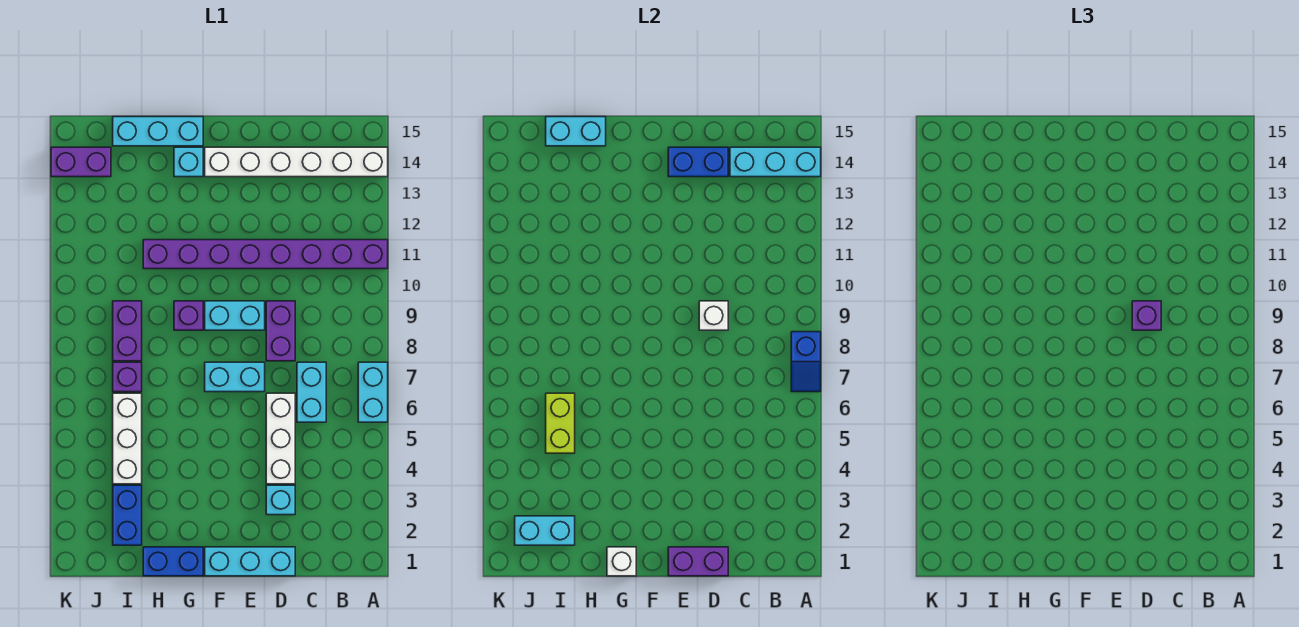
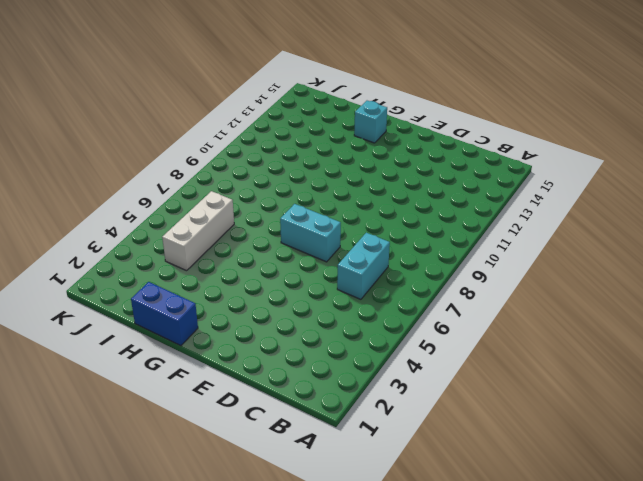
none -> cyan brick A6:A7 level 1
none -> purple brick A11:H11 level 1
none -> white brick A14:F14 level 1

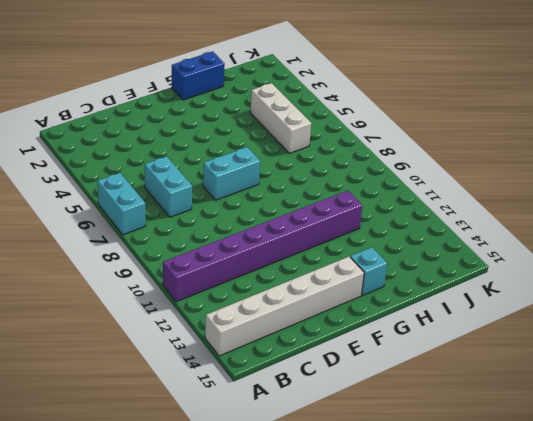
none -> cyan brick D1:F1 level 1
none -> cyan brick D3 level 1
none -> white brick D4:D6 level 1

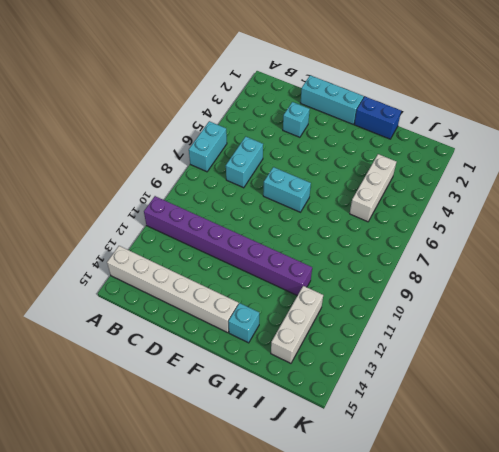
white brick I12:I14 level 1 -> white brick D4:D6 level 1
none -> purple brick D8:D9 level 1
none -> cyan brick E9:F9 level 1
none -> purple brick G9 level 1

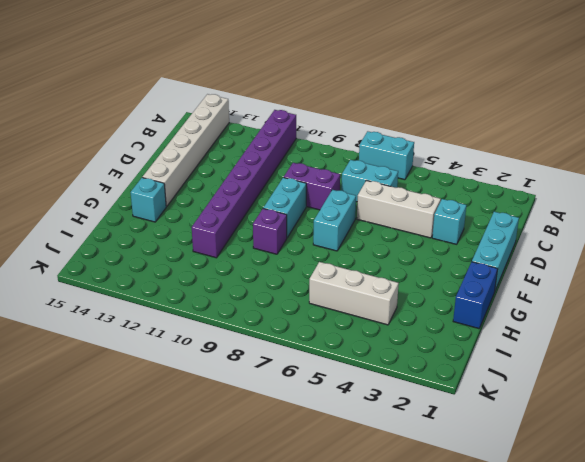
none -> cyan brick G15:I15 level 1
none -> blue brick I2:I3 level 1
none -> purple brick I7 level 1

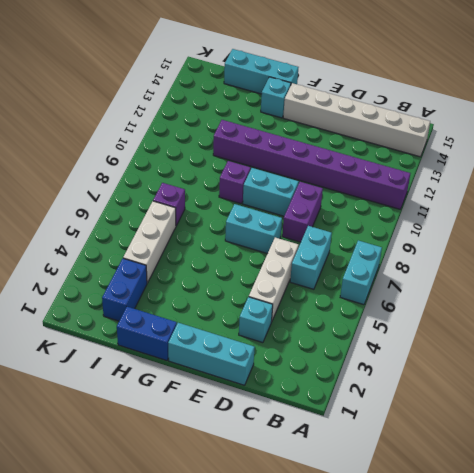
none -> purple brick I8:I9 level 1
none -> purple brick J14:K14 level 1
none -> blue slope A7:A8 level 2 top 8

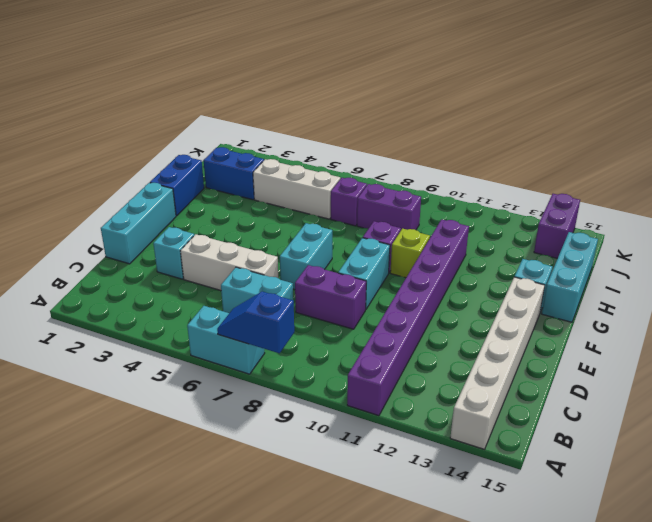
lime brick G10 level 1 -> none
none -> cyan brick A14:C14 level 2
none -> purple brick D1:E1 level 2
none -> white brick D9 level 2

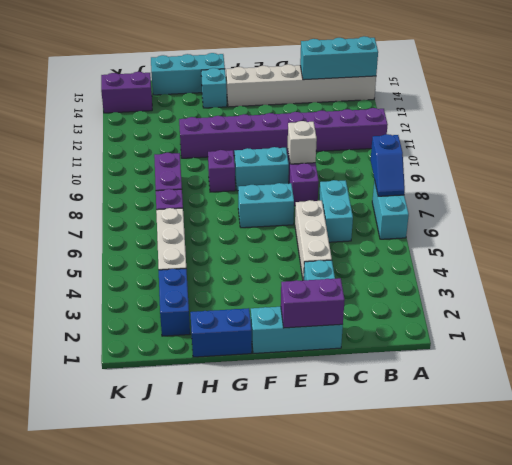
none -> blue brick D14:E14 level 2
none -> white brick G1 level 2
none -> cyan brick H15:I15 level 2

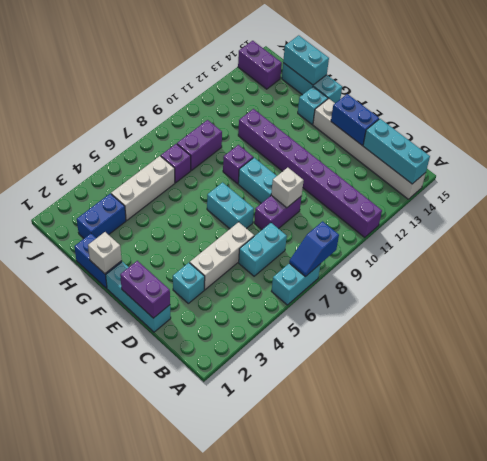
none -> cyan brick I2:J2 level 2
none -> lime brick I5:I6 level 2
none -> purple brick D9 level 3

